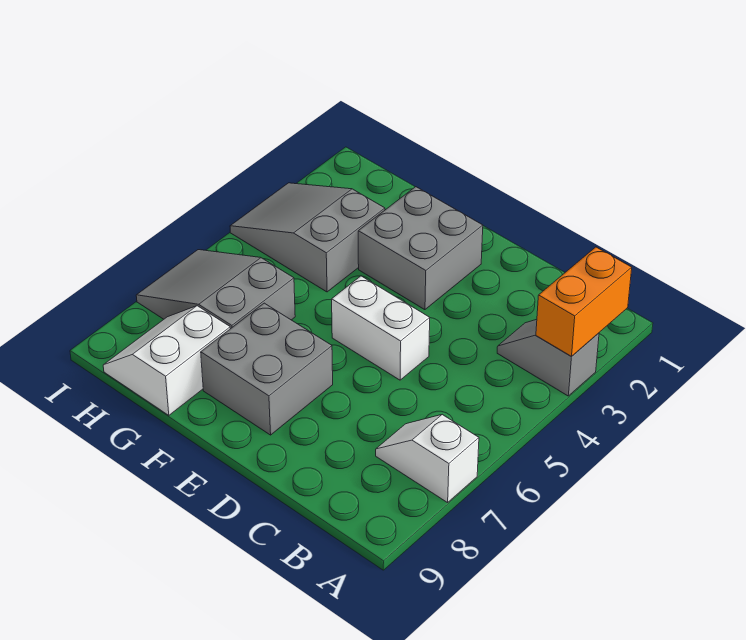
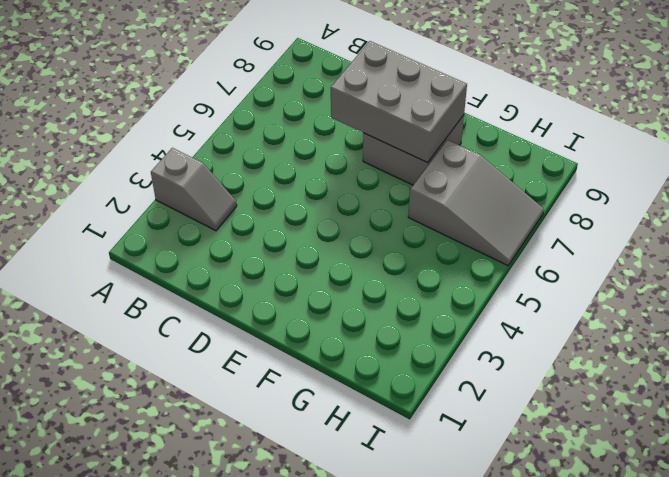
grey brick D7:F8 level 2 -> none
none -> white slope A7:B7 level 1 top A
none -> white brick D5:E5 level 1

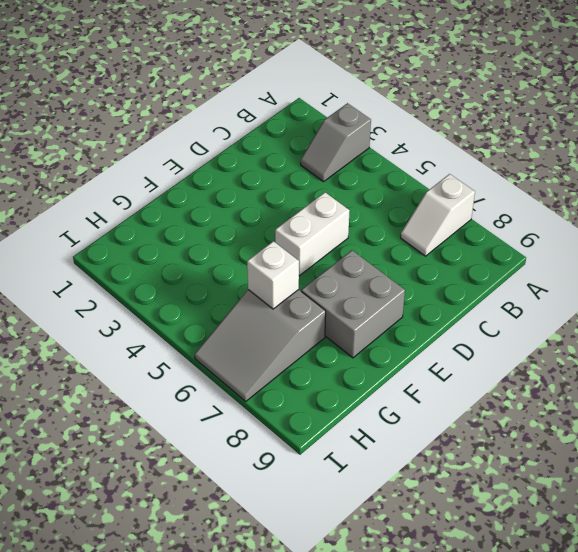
white brick G6 level 2 -> none
none -> grey brick E2:F3 level 1
none -> grey slope G3:I4 level 1 top G

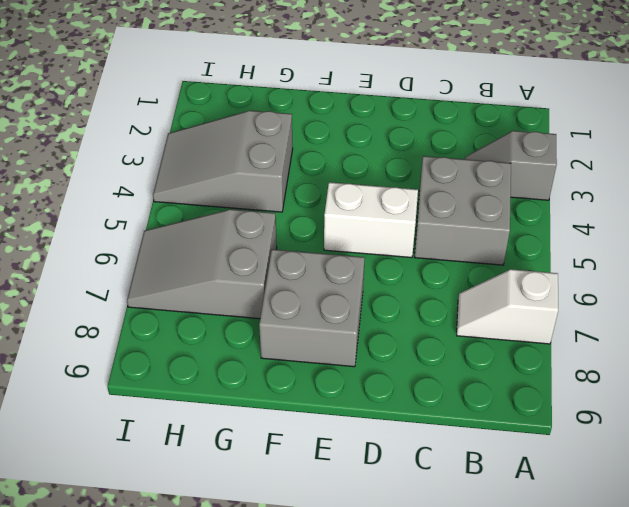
grey brick B4:C5 level 1 -> grey brick E2:F3 level 1
none -> white slope G8:H9 level 1 top G
none -> orange brick A2:A3 level 2

